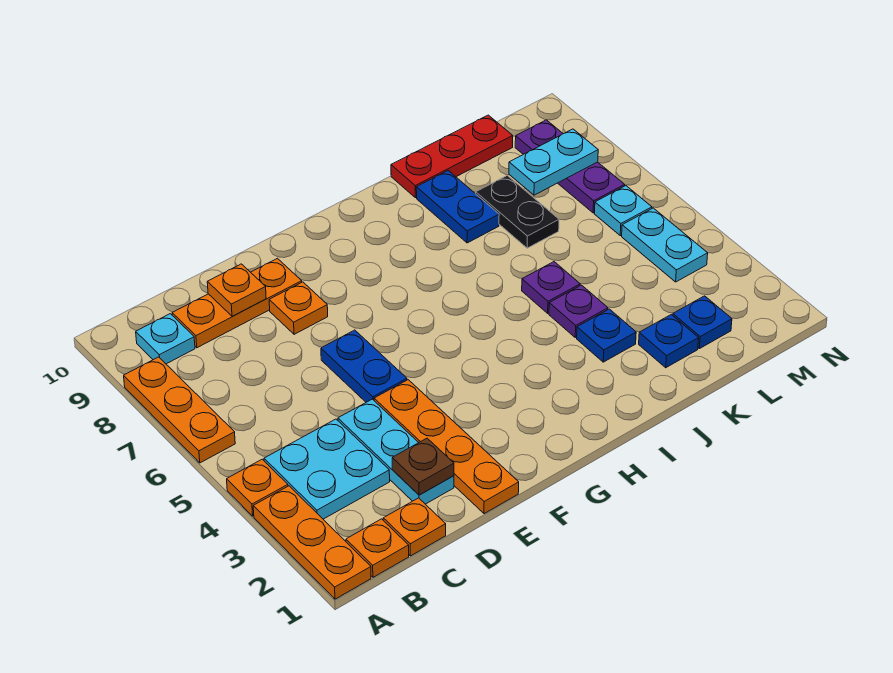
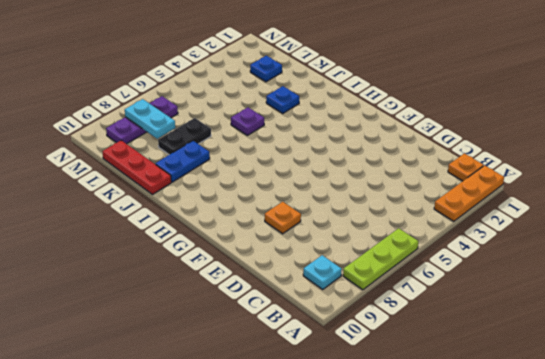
lime plate A6:A8 level 1 -> orange plate A6:A8 level 1
none -> orange plate A4 level 1
none -> cyan plate B3:C4 level 1
none -> orange plate C1 level 1

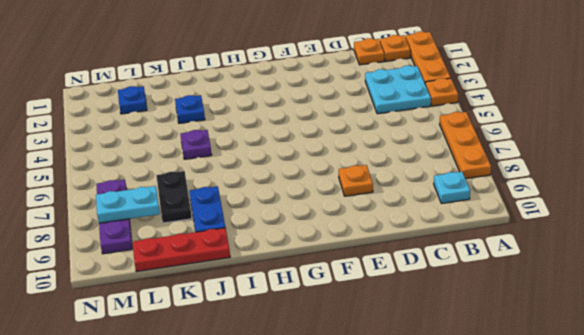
none -> orange plate C9:E9 level 1
none -> cyan plate D2:D4 level 1
none -> orange plate E1:E4 level 1

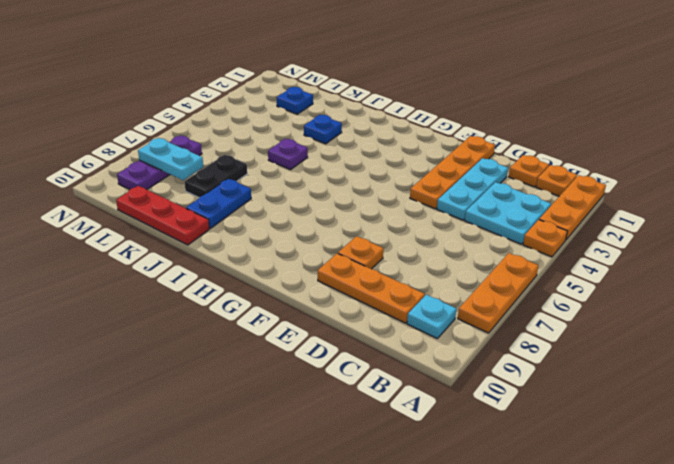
none -> blue plate E5:E6 level 1
none -> purple plate J4 level 1
none -> blue plate K2 level 1

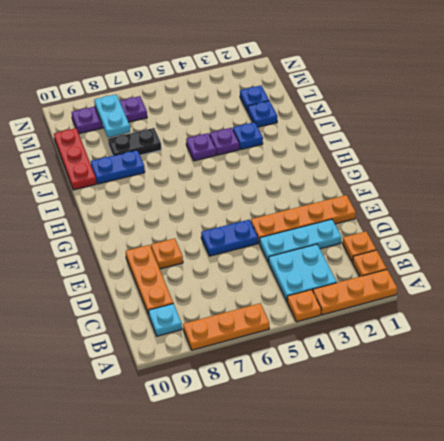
none -> cyan plate M4:M5 level 1
none -> cyan plate M6 level 1
none -> brown plate D2 level 2

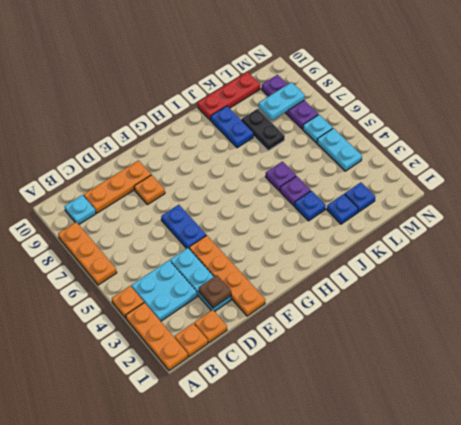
none -> orange plate D9 level 2

